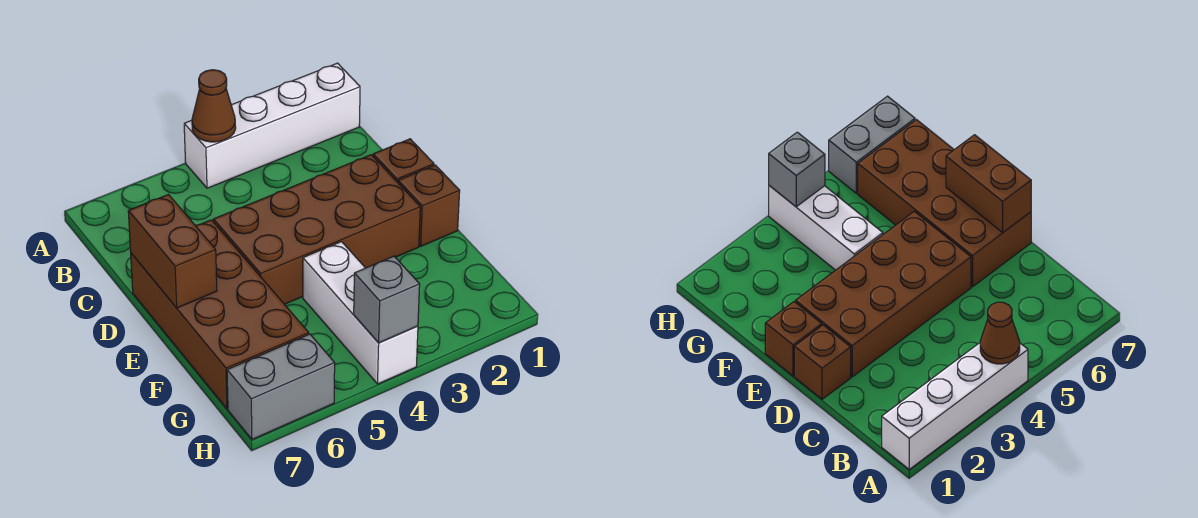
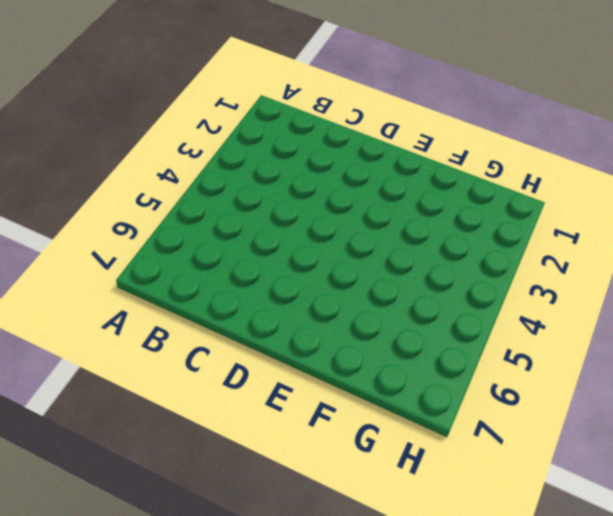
none -> white brick A1:A4 level 1
none -> brown brick D1 level 1

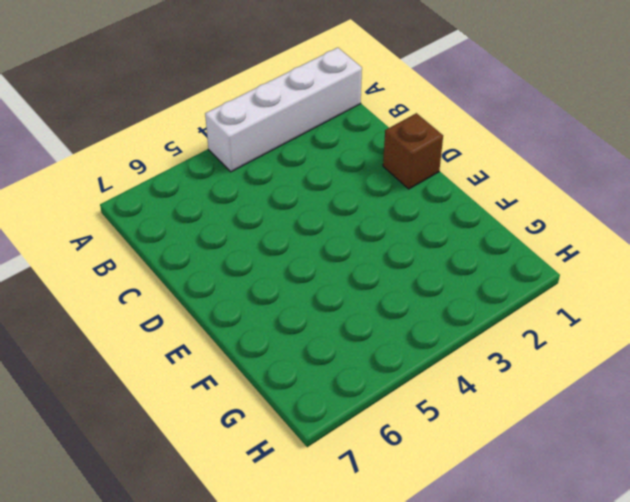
none -> brown brick D2:E5 level 1
none -> brown brick D6:G7 level 1

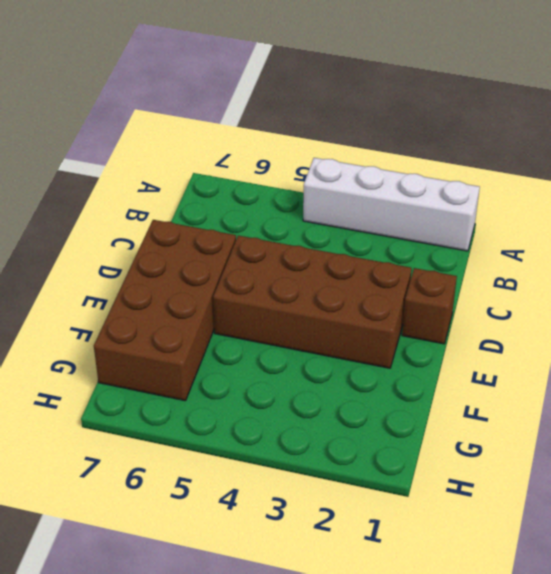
none -> brown brick E1 level 1
none -> white brick F4:H4 level 1

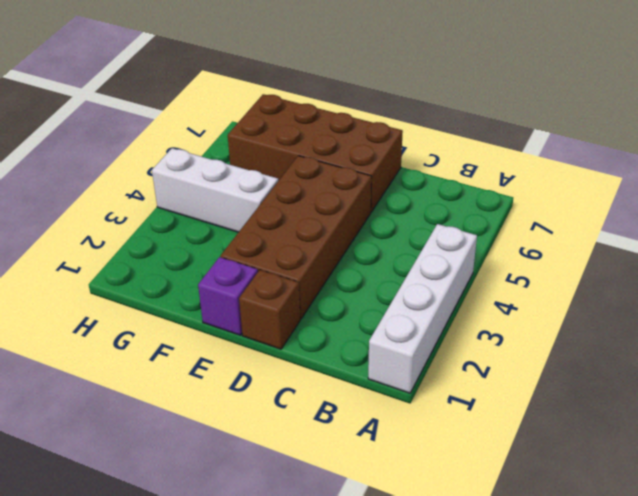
purple brick E1 level 1 -> brown brick E1 level 1
none -> grey brick H6:H7 level 1
none -> brown cone A4 level 2

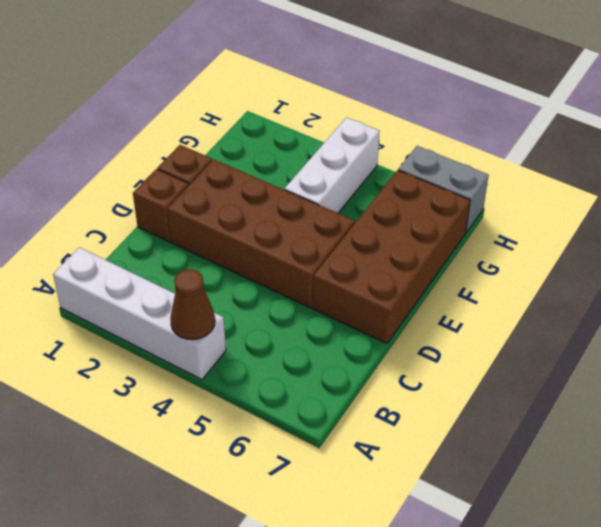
none -> brown brick D7:E7 level 2
none -> grey brick H4 level 2

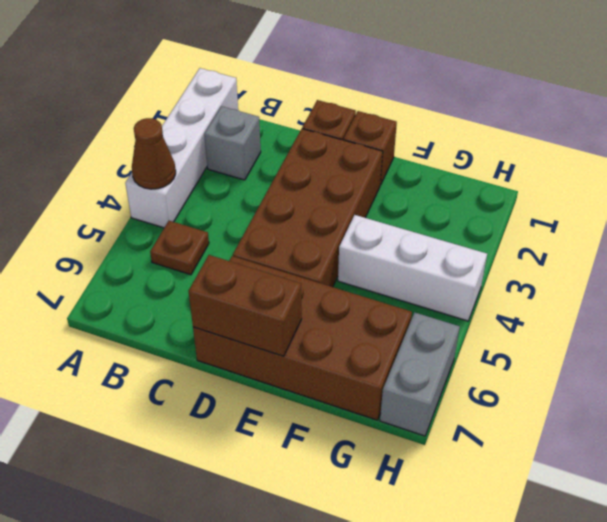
grey brick B2 level 1 -> grey brick H4 level 2
brown plate B5 level 1 -> none

